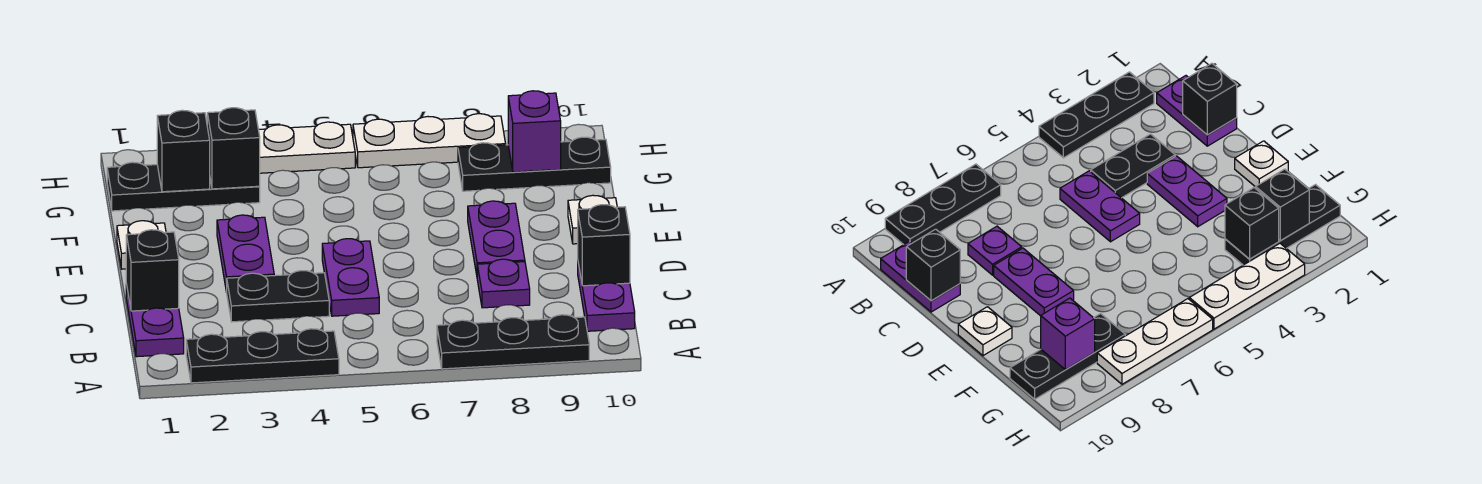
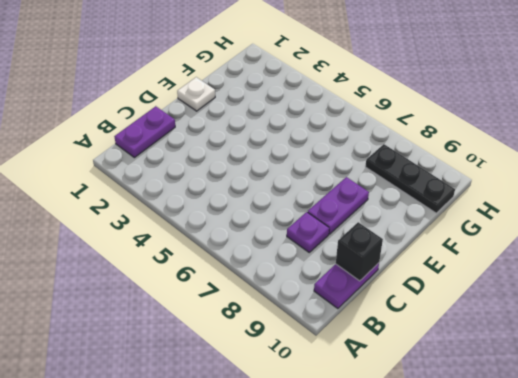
none -> black plate A2:A4 level 1
none -> black plate A7:A9 level 1
none -> black plate C3:C4 level 1

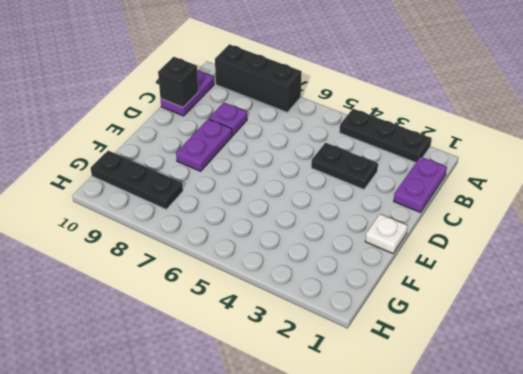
black brick A7:A9 level 1 -> black plate A7:A9 level 1
none -> purple plate C5:D5 level 1
none -> purple plate D3:E3 level 1
none -> white plate E10 level 1

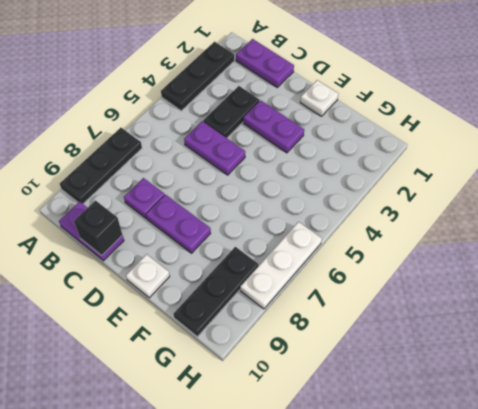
none -> black plate G1:G3 level 1
none -> white plate H3:H5 level 1
none -> black brick C1 level 2

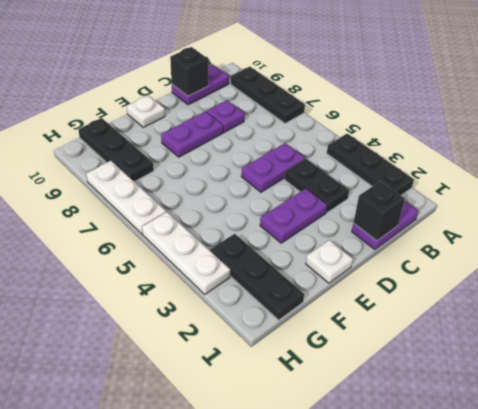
none -> black brick G2 level 2
none -> black brick G3 level 2
none -> purple brick G9 level 2

